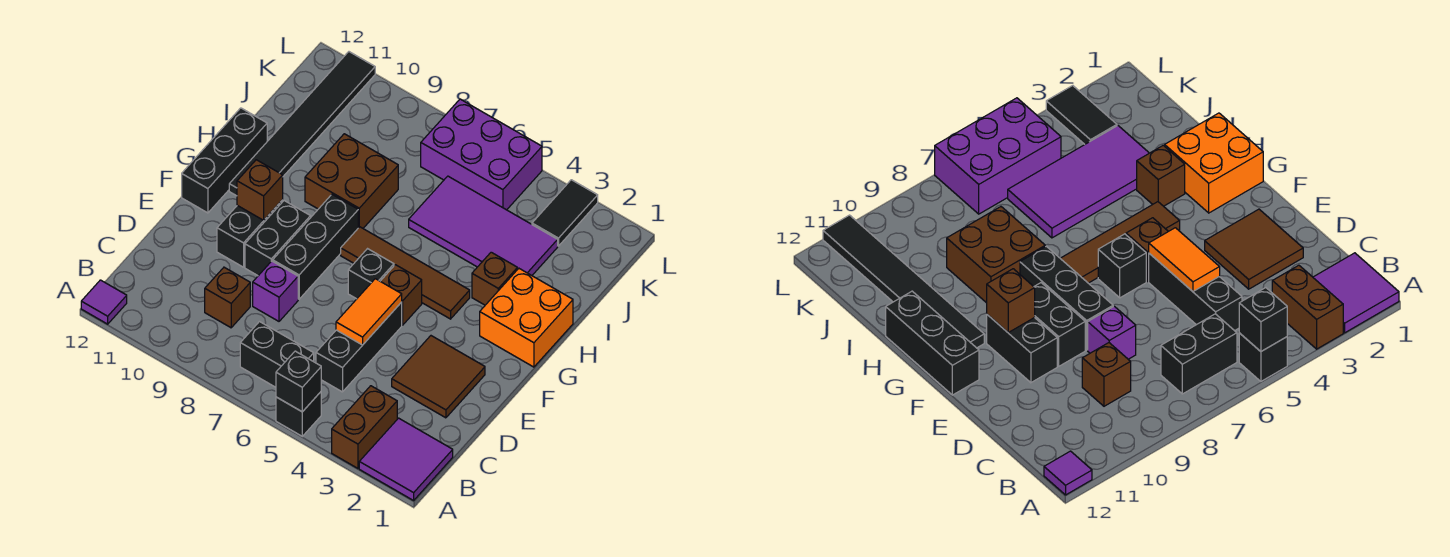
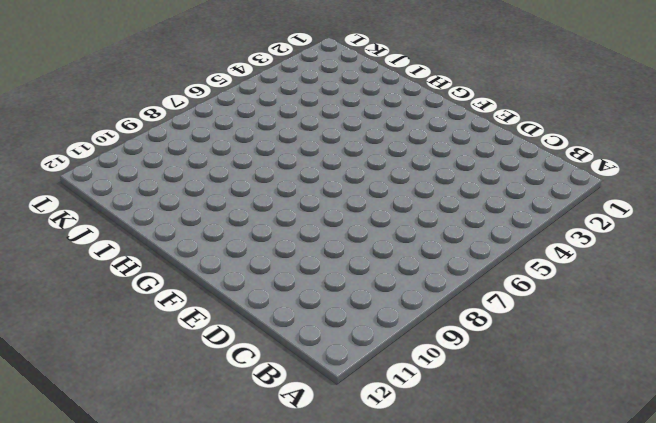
none -> purple tile A1:B2 level 1
none -> brown brick A3:B3 level 1
none -> black brick A5 level 1

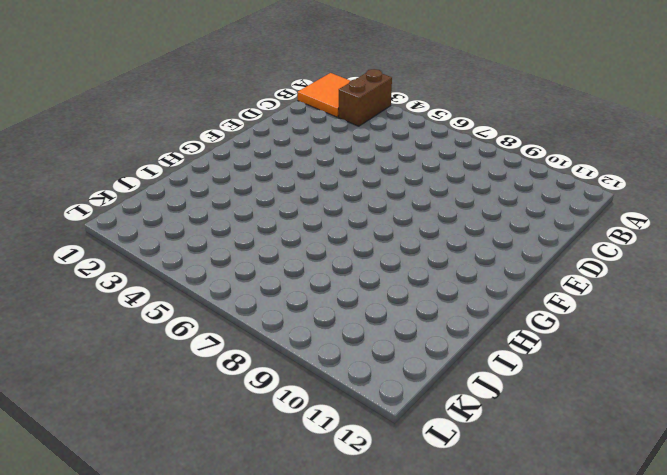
orange tile A1:B2 level 1 -> purple tile A1:B2 level 1
none -> black brick A5 level 1
none -> purple tile A12 level 1
none -> black brick B6:B7 level 1

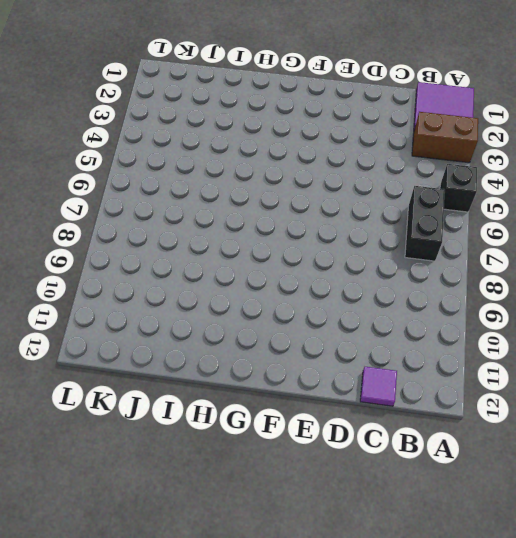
purple tile C12 level 1 -> purple tile A12 level 1
none -> black brick C5:E5 level 1
none -> brown brick C9 level 1
none -> brown tile D2:E3 level 1

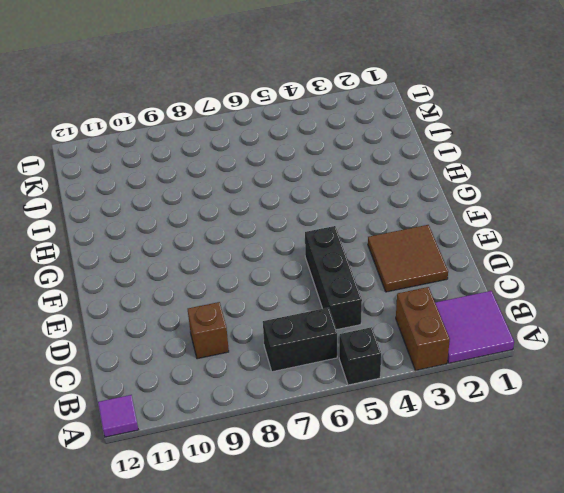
none -> purple brick D8 level 1
none -> black brick E8:G8 level 1
none -> black brick E9:F9 level 1

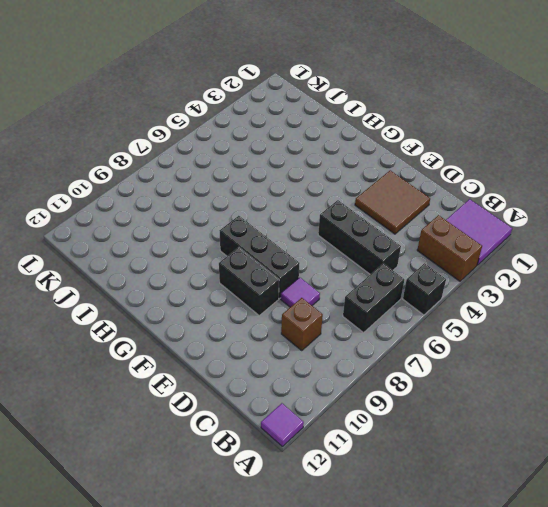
purple tile D8 level 1 -> purple brick D8 level 1
none -> black brick E10:F10 level 1
none -> brown brick F5 level 1
none -> black brick F6 level 1

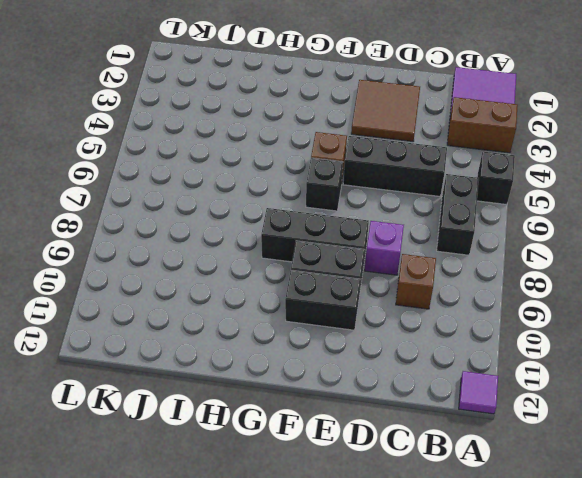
none -> black brick F12:H12 level 1
none -> orange brick G1:H2 level 1
none -> brown tile G4:G7 level 1

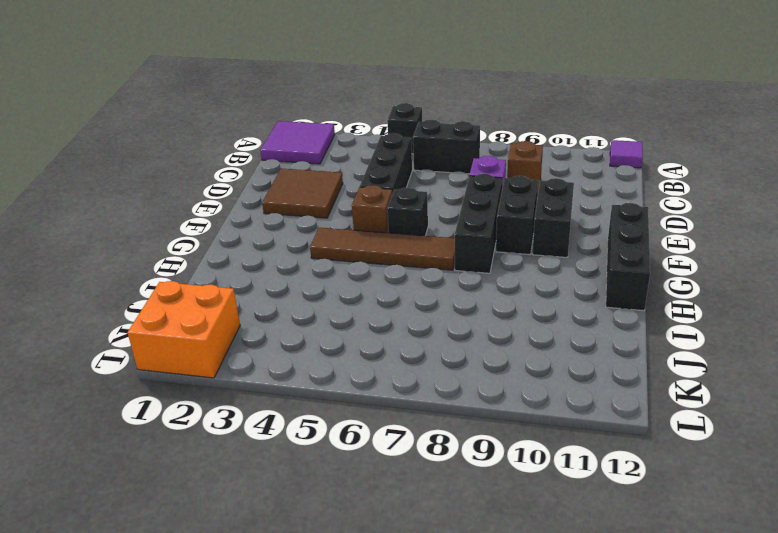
orange brick K1:L2 level 1 -> orange brick G1:H2 level 1
none -> brown brick A3:B3 level 1
none -> black tile G11:L11 level 1
none -> brown brick H3 level 1

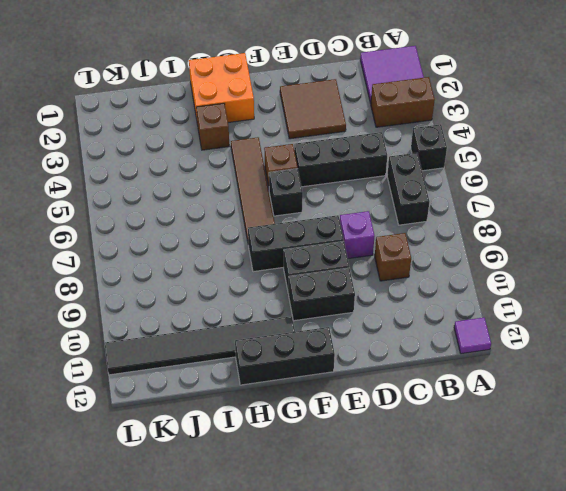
none -> brown brick H8:I9 level 1
none -> purple tile I3:J6 level 1
none -> black tile K3:L3 level 1

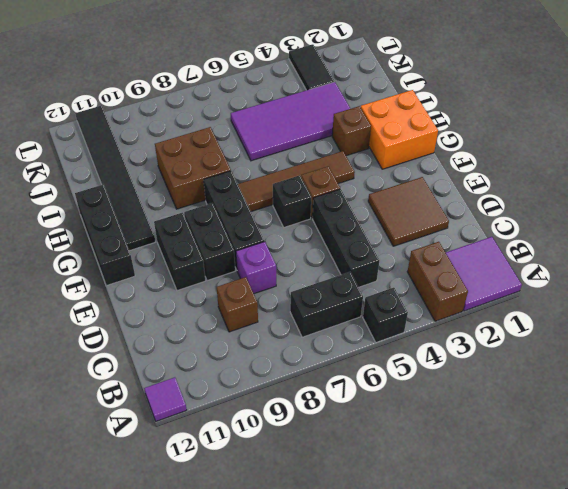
none -> purple brick K5:L7 level 1
none -> black brick A5 level 2
none -> orange tile D5:E5 level 2

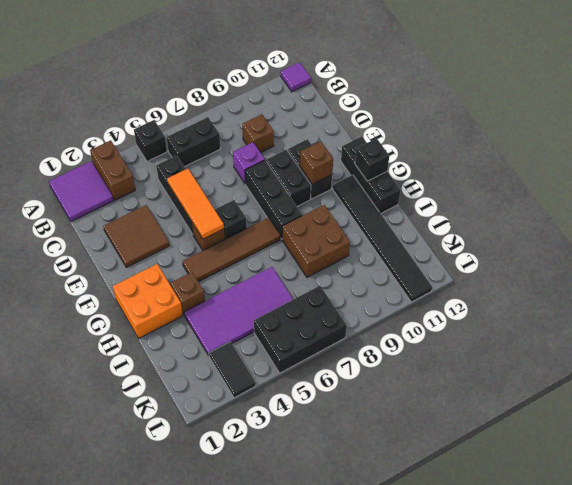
orange tile D5:F5 level 2 -> orange tile D5:E5 level 2
black brick G12 level 2 -> black brick A5 level 2
black brick K5:L7 level 1 -> purple brick K5:L7 level 1

